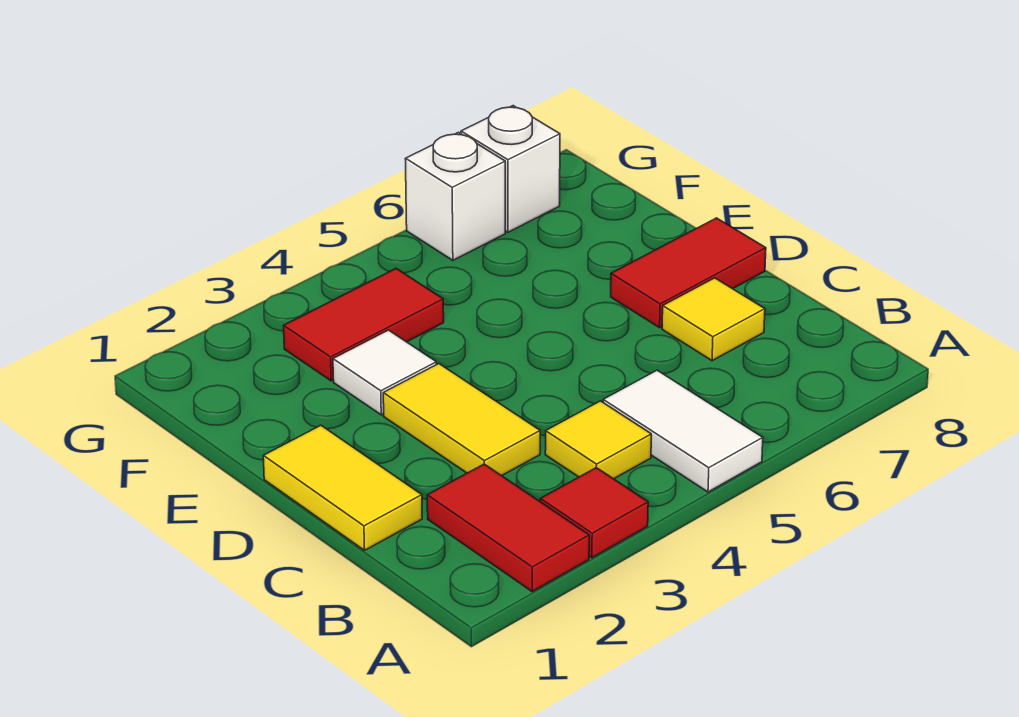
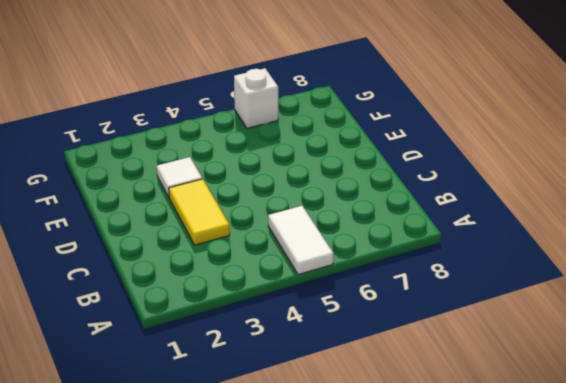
none -> red tile A2:B2 level 1
none -> red tile A3 level 1
none -> yellow tile B4 level 1

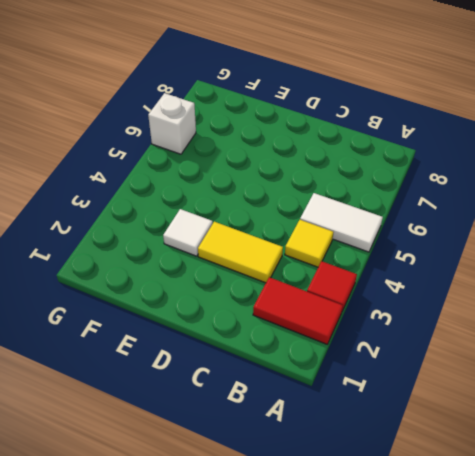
none -> yellow tile C1:D1 level 1
none -> yellow tile C7 level 1
none -> red tile D7:D8 level 1

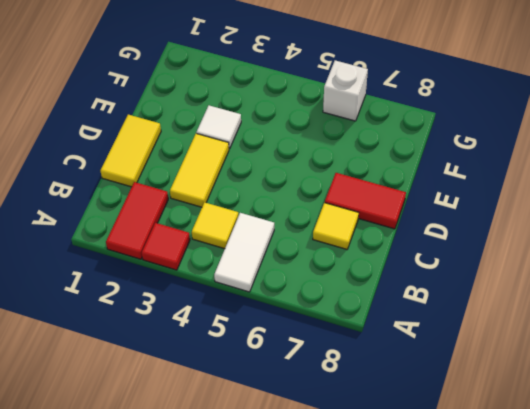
none -> red tile F3:F4 level 1
none -> white brick G7 level 1

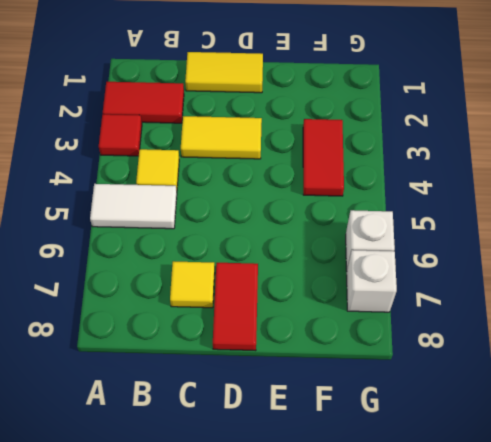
none -> white tile E3 level 1

